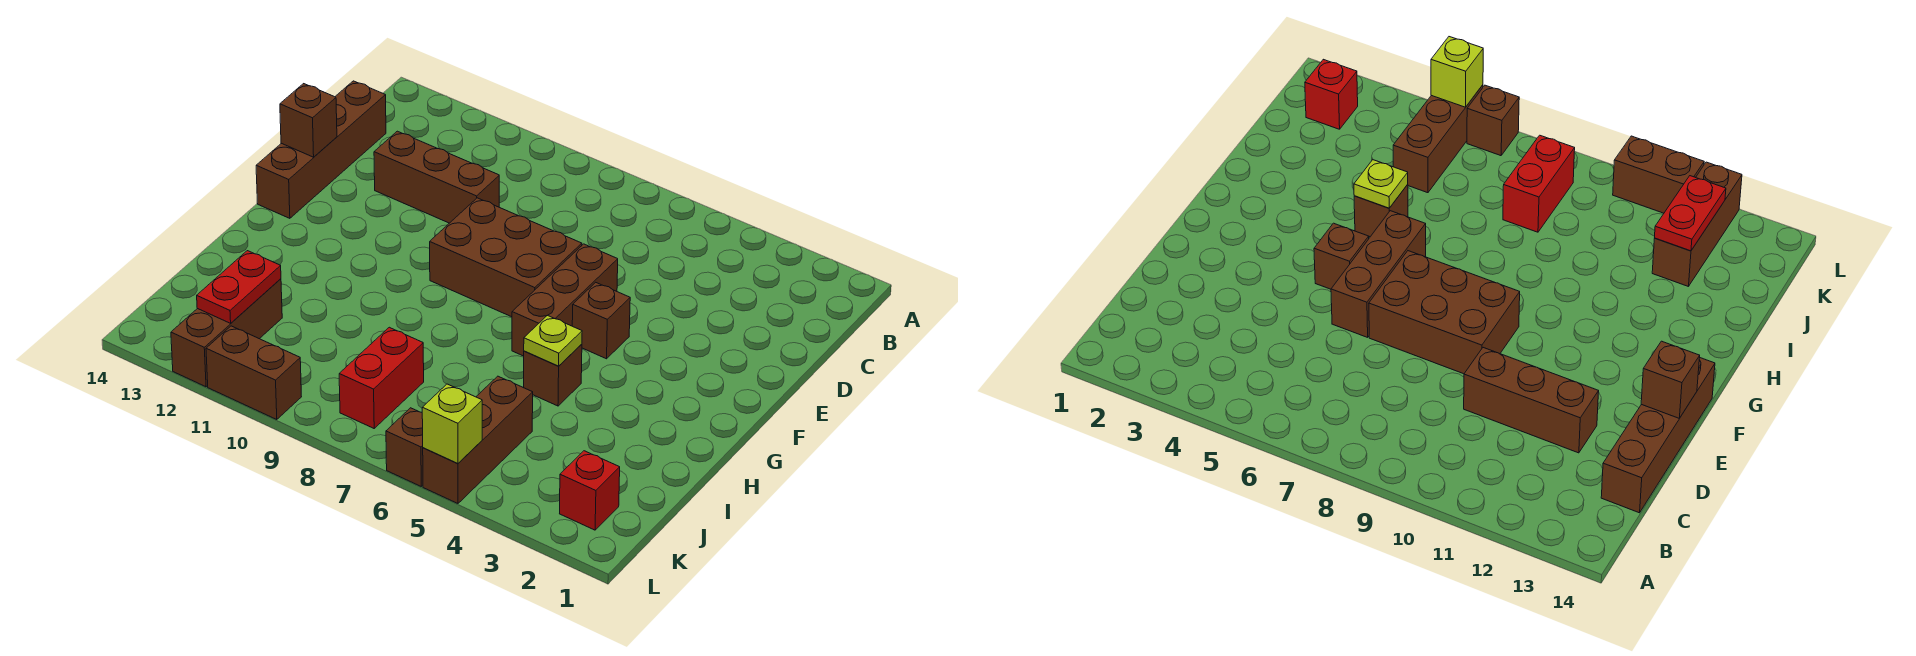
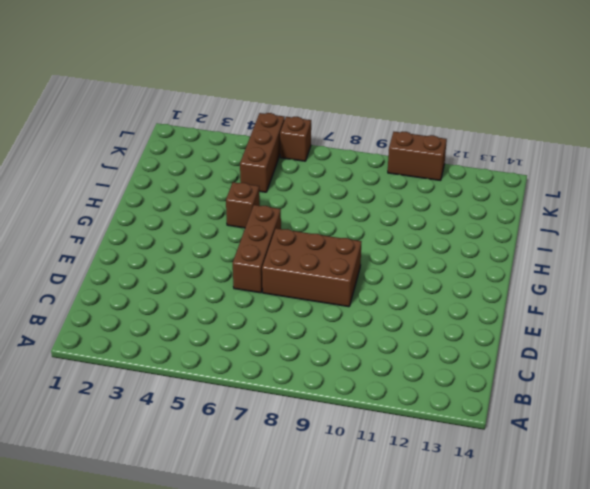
none -> brown brick C14:F14 level 1
none -> brown brick D10:D12 level 1
none -> brown brick F5 level 1

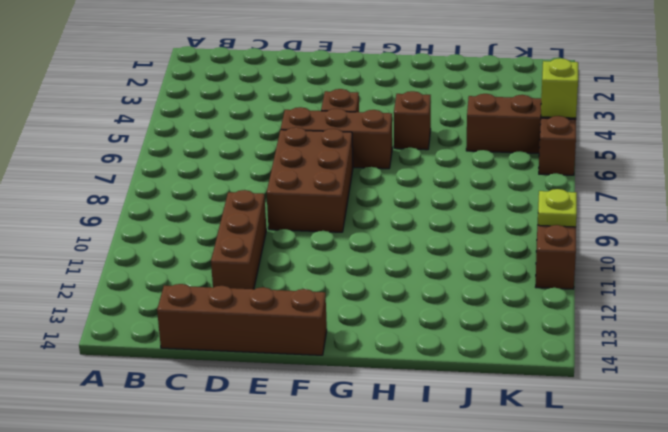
lime plate L10 level 2 -> lime plate H5 level 2
none -> red brick J8:K8 level 1
none -> brown brick J12:L12 level 1
none -> red brick K2 level 1

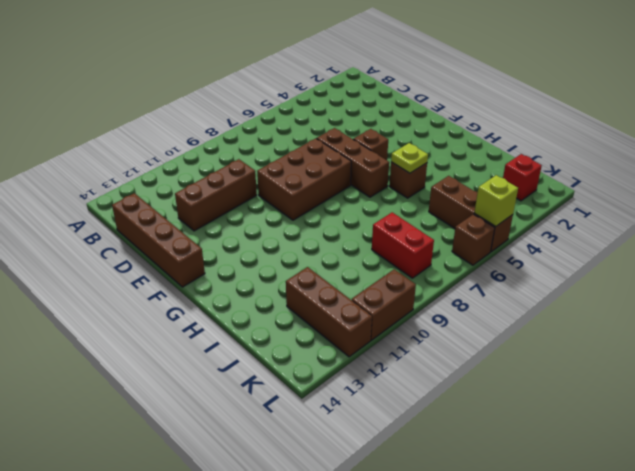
none -> brown brick E14 level 2
none -> red plate J12:K12 level 2

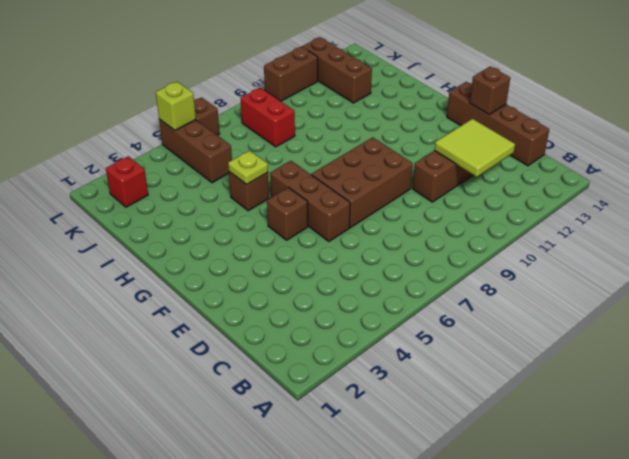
lime tile C11:D12 level 2 -> none
none -> red plate J12:K12 level 2

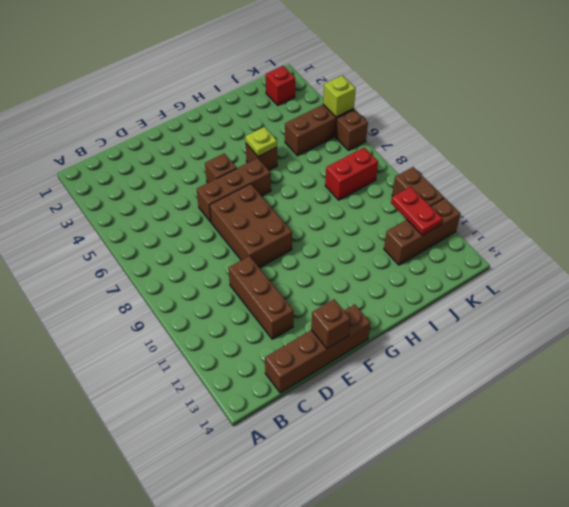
red plate K11:K12 level 2 -> red plate J12:K12 level 2

